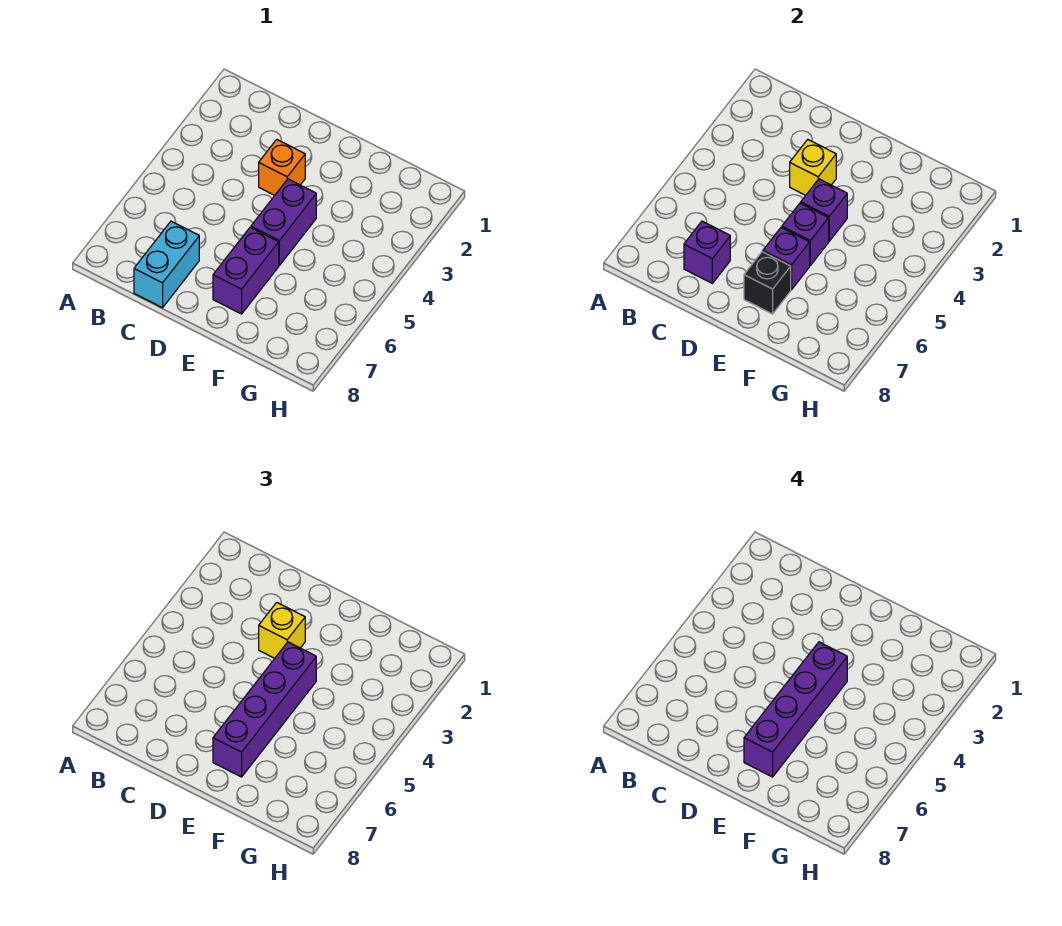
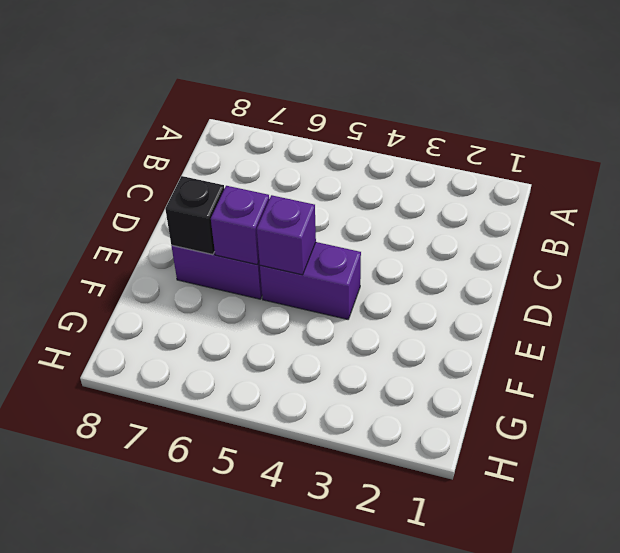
none -> cyan brick C7:C8 level 1
none -> orange brick D3 level 1
none -> purple brick C7 level 2

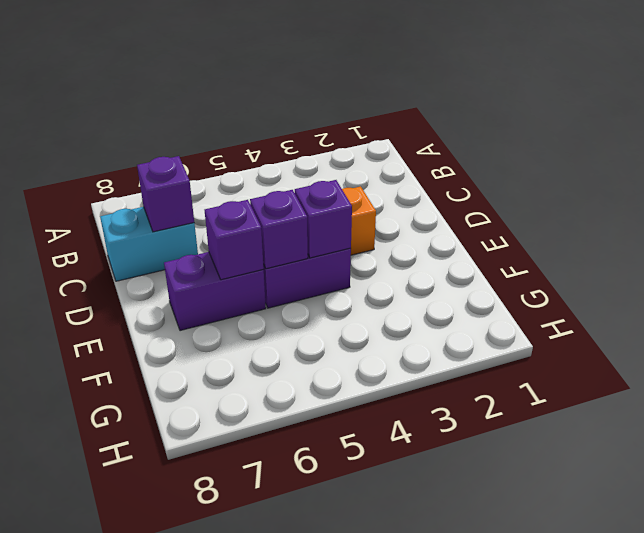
none -> yellow brick D3 level 2
none -> black brick E7 level 2
none -> yellow brick D3 level 3

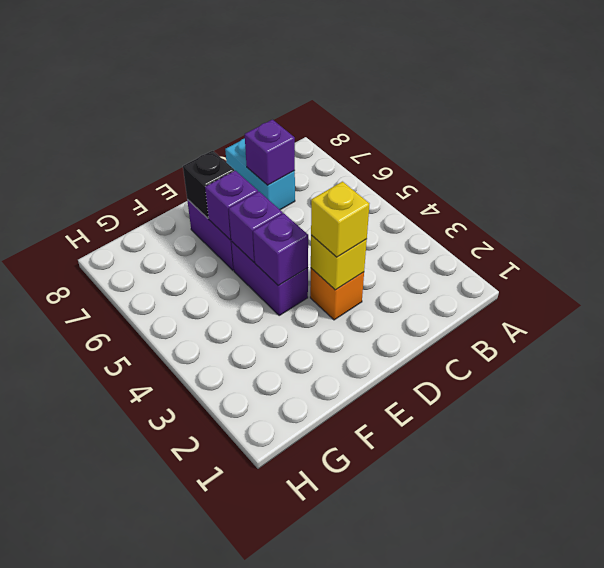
none -> purple brick E4:E7 level 3
none -> purple brick E4:E7 level 4

